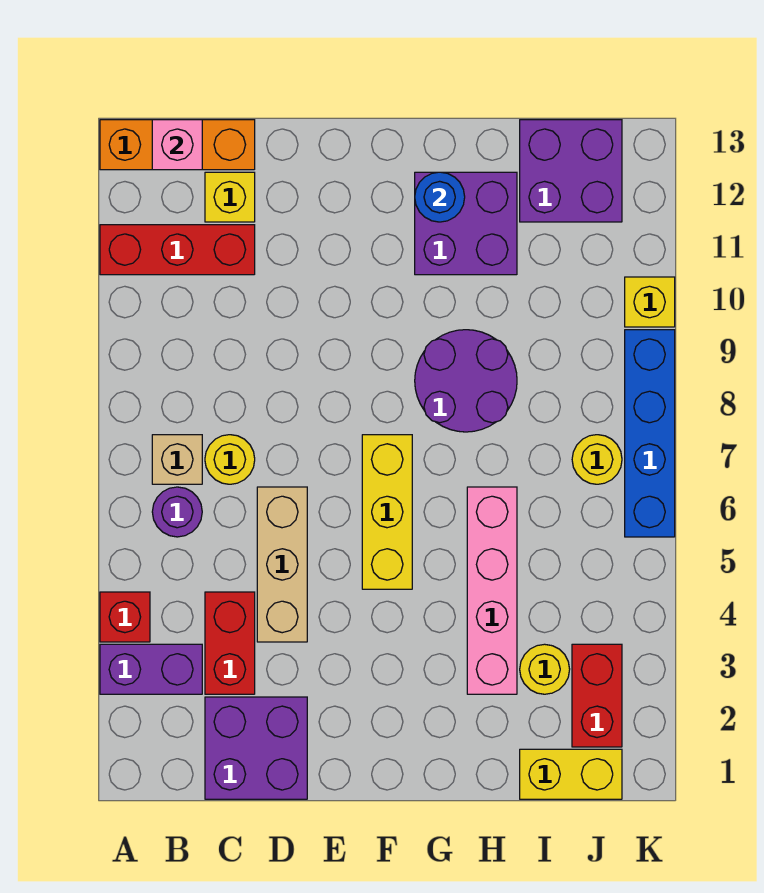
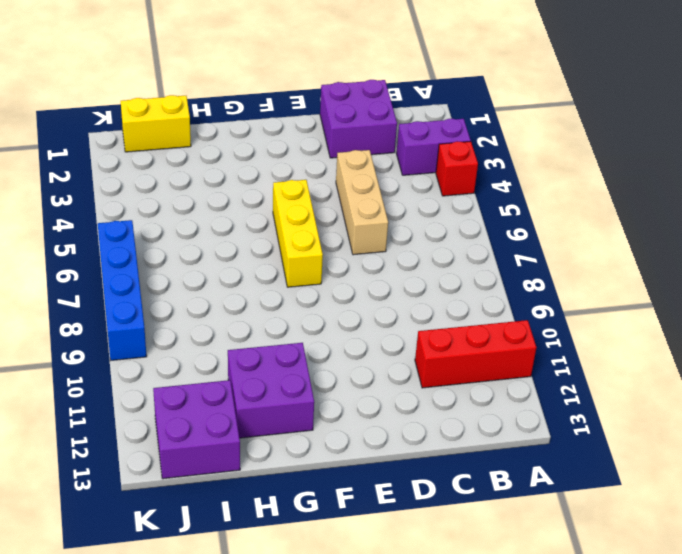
none -> orange brick A13:C13 level 1
none -> purple round brick B6 level 1
none -> tan brick B7 level 1

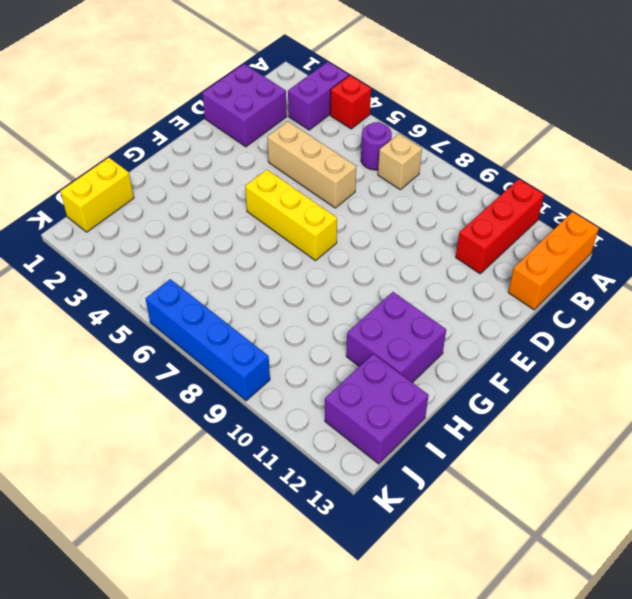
none -> red brick C3:C4 level 1
none -> yellow round brick C7 level 1
none -> yellow brick C12 level 1

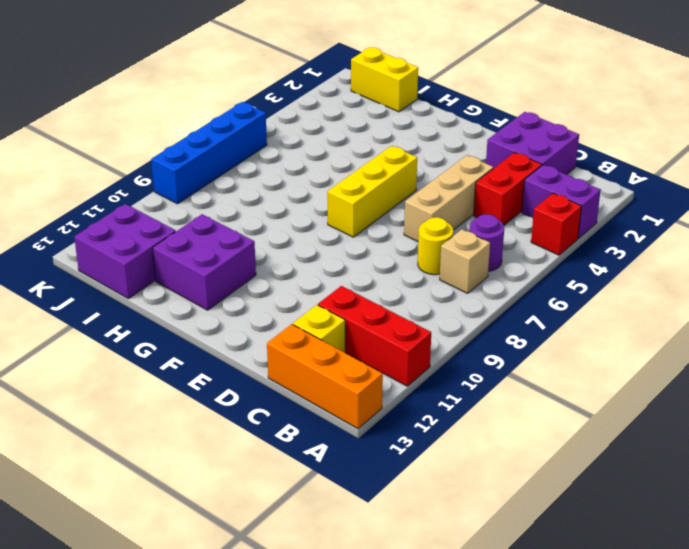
none -> purple round brick G8:H9 level 1
none -> pink brick H3:H6 level 1
none -> yellow round brick I3 level 1

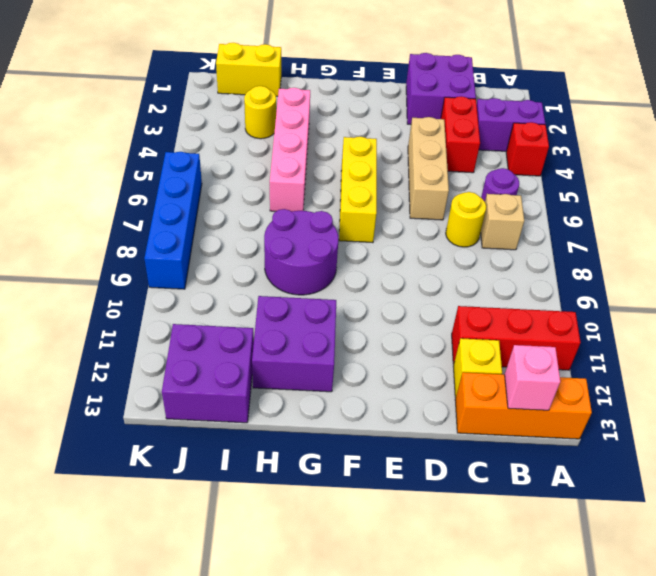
none -> red brick J2:J3 level 1
none -> yellow round brick J7 level 1
none -> yellow brick K10 level 1

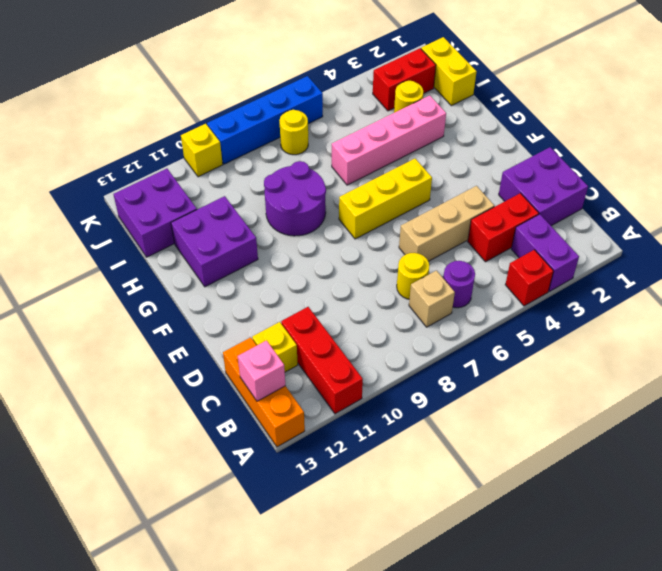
none -> blue round brick G12 level 2

